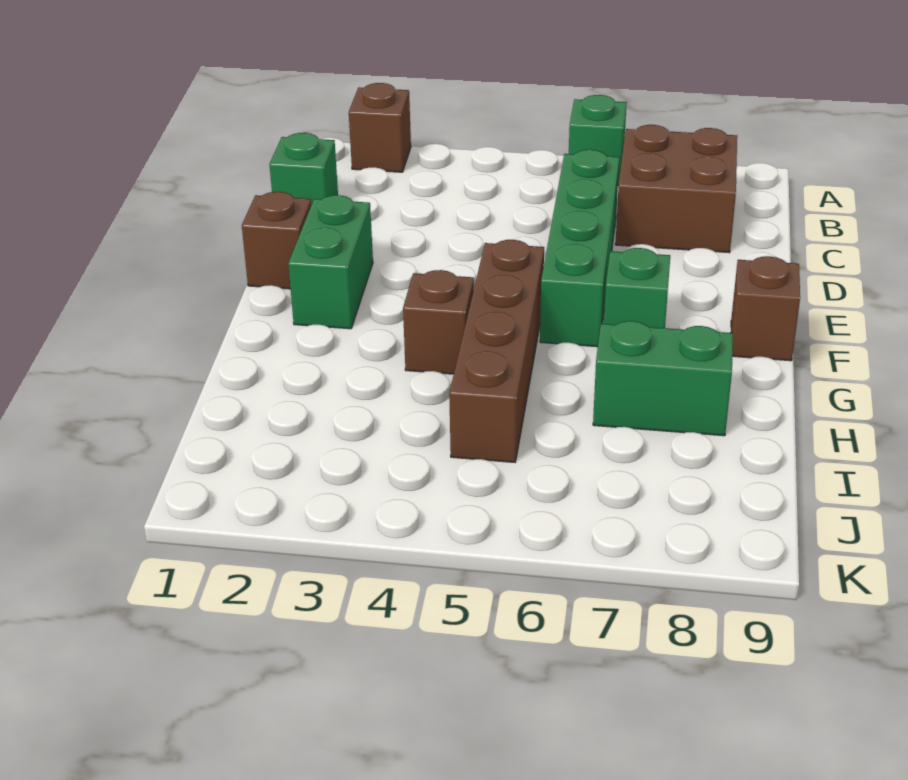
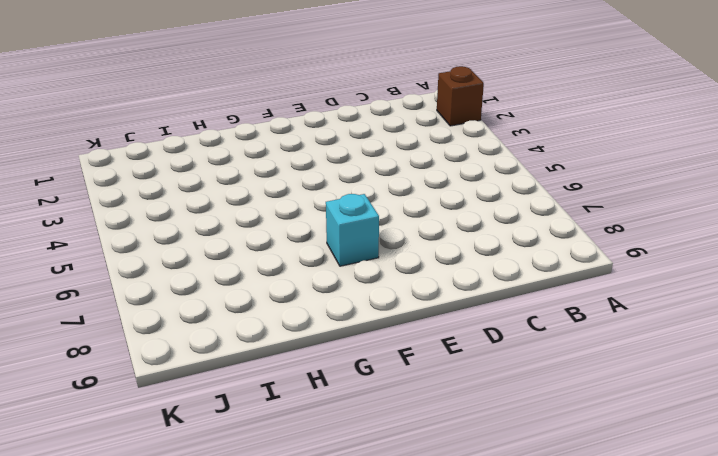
cyan brick F7 level 1 -> green brick F7 level 1
none -> green brick A6 level 1
none -> brown brick B7:C8 level 1
none -> green brick C1 level 1

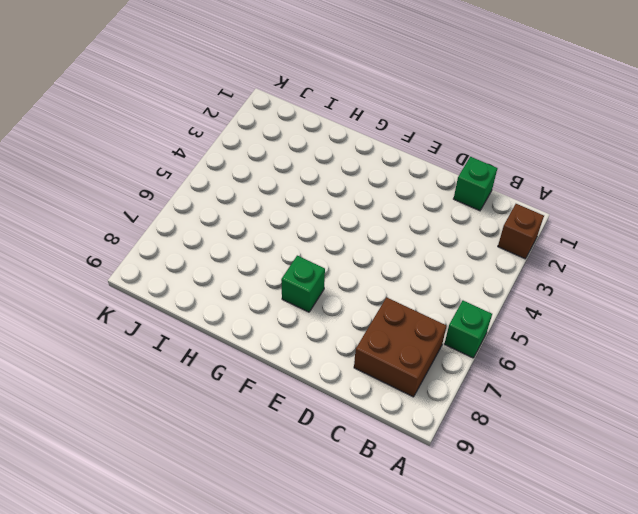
none -> green brick C6:F6 level 1
none -> brown brick E1 level 1
none -> green brick E2:F2 level 1

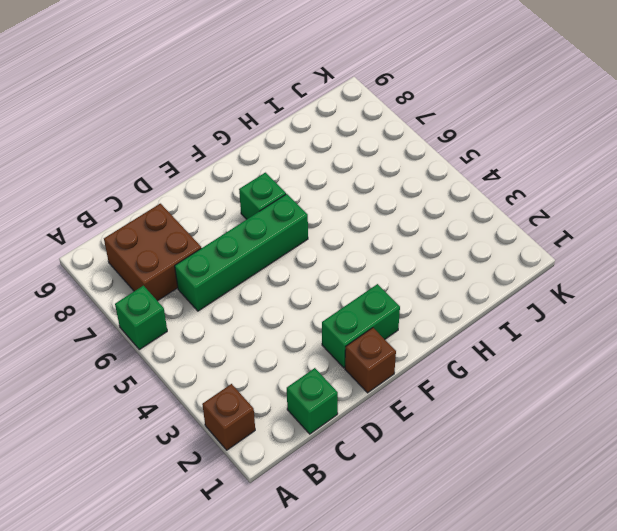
none -> brown brick F5:I5 level 1
none -> brown brick F9 level 1
none -> brown brick G4 level 1

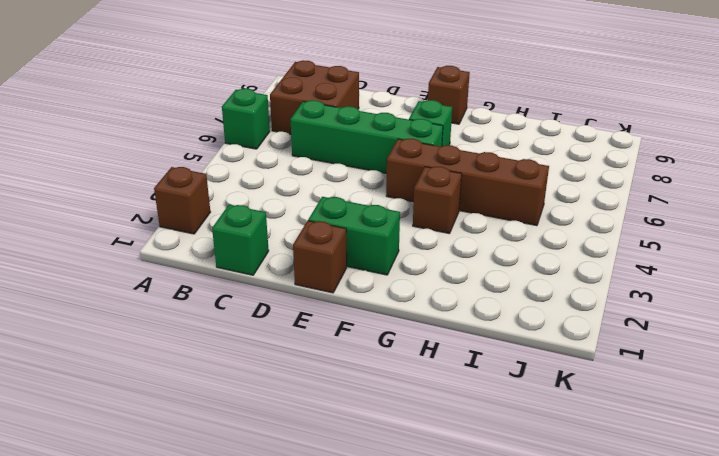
none -> green brick H7:H8 level 1

